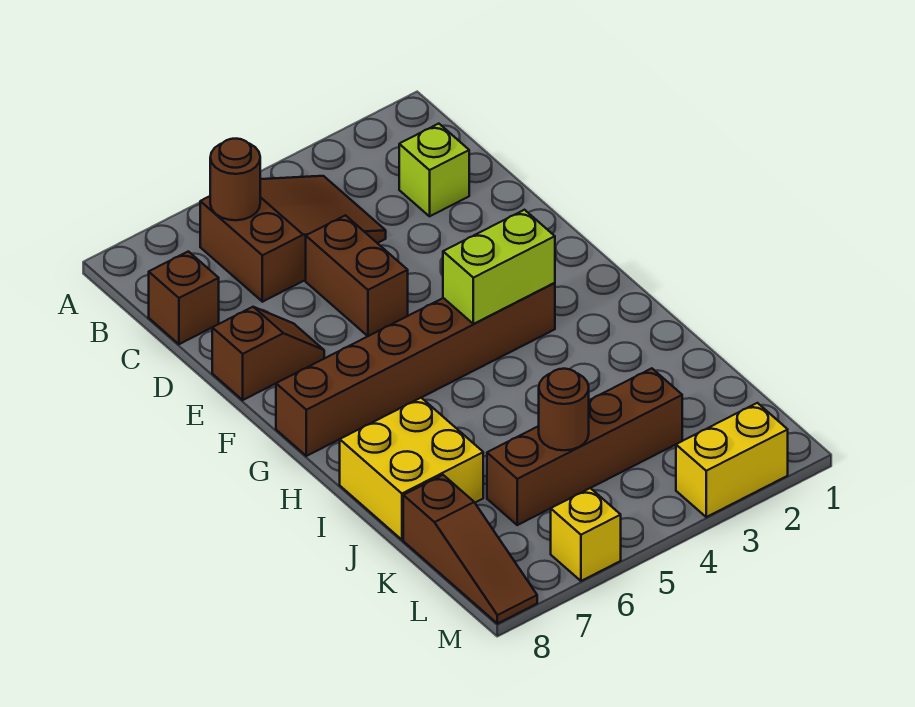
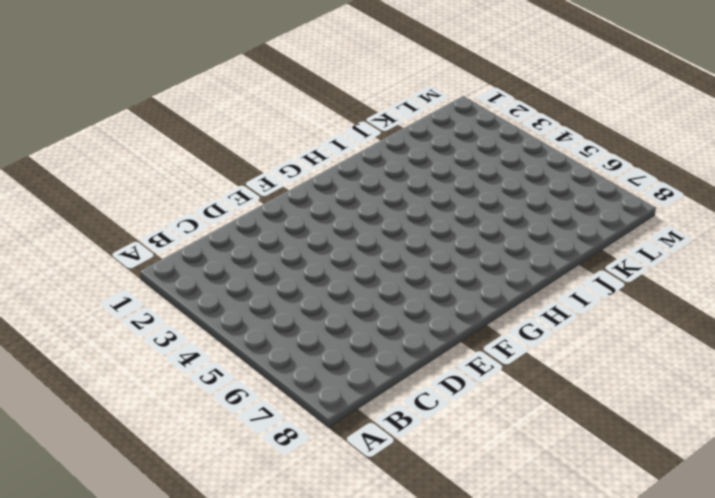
none -> brown slope B4:C6 level 1 top 6
none -> lime brick C2 level 1
none -> brown brick C8 level 1

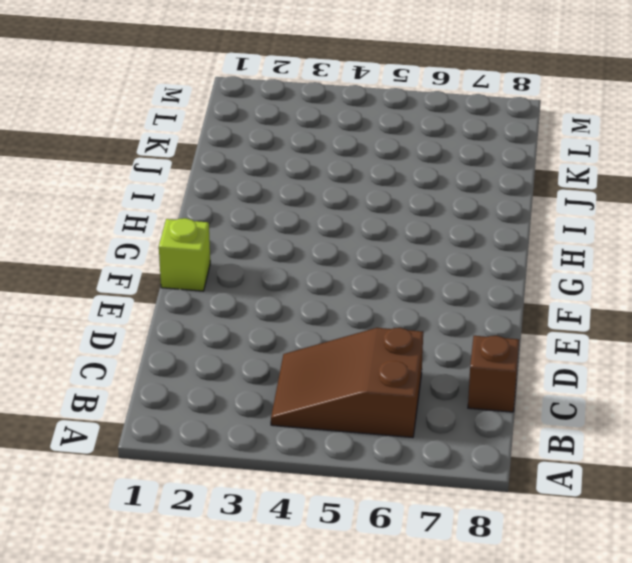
lime brick F1 level 1 -> lime brick C2 level 1
none -> brown brick D5:E5 level 1
none -> brown slope E7:E8 level 1 top 8
none -> brown brick G3:G8 level 1

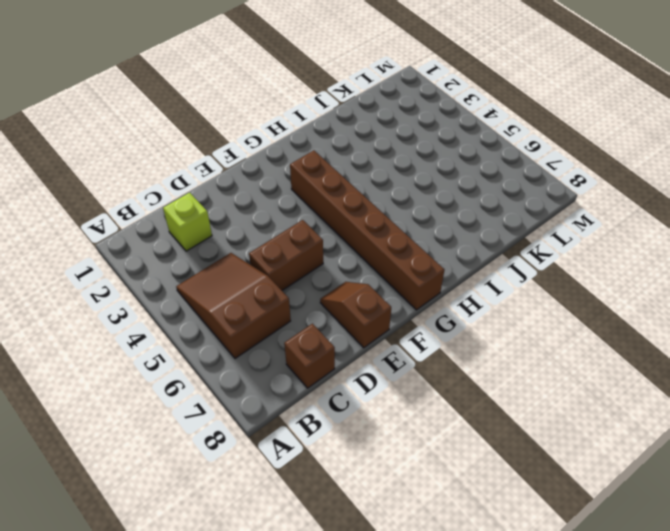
none -> yellow brick I7:J8 level 1
none -> brown brick K3:K6 level 1
none -> brown slope K8:M8 level 1 top K

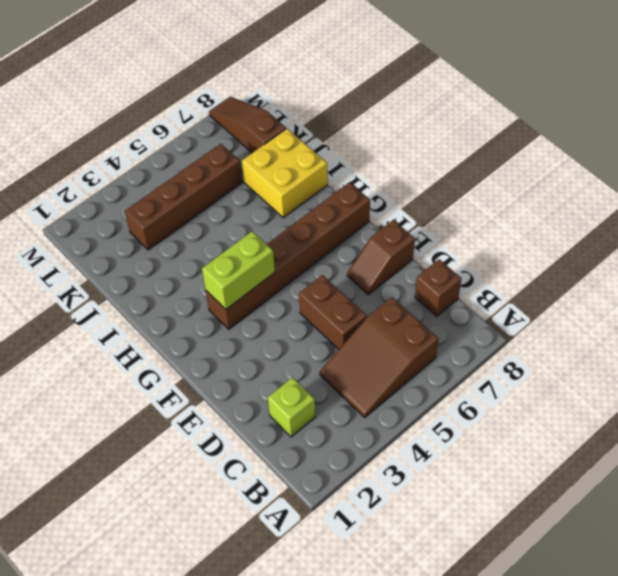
none -> yellow brick M2:M3 level 1
none -> yellow brick M6 level 1
none -> brown round brick B6 level 2

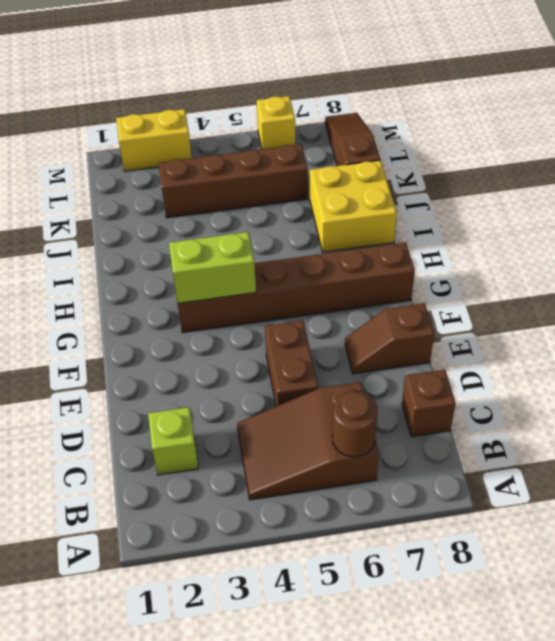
none -> brown round brick K5 level 2

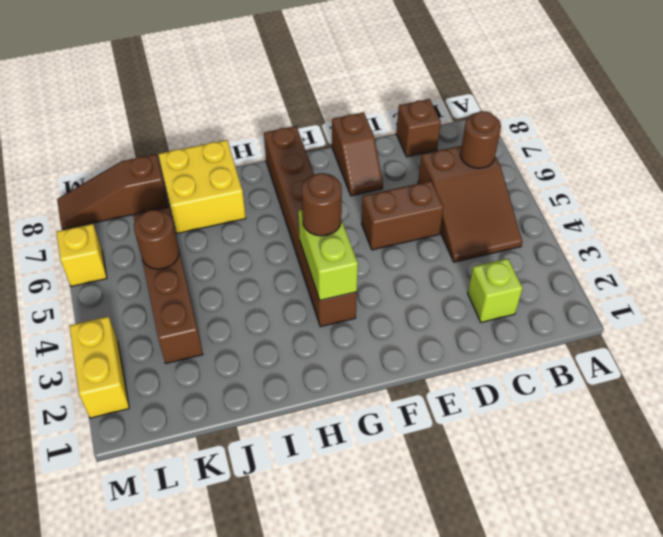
brown round brick G4 level 3 -> none

